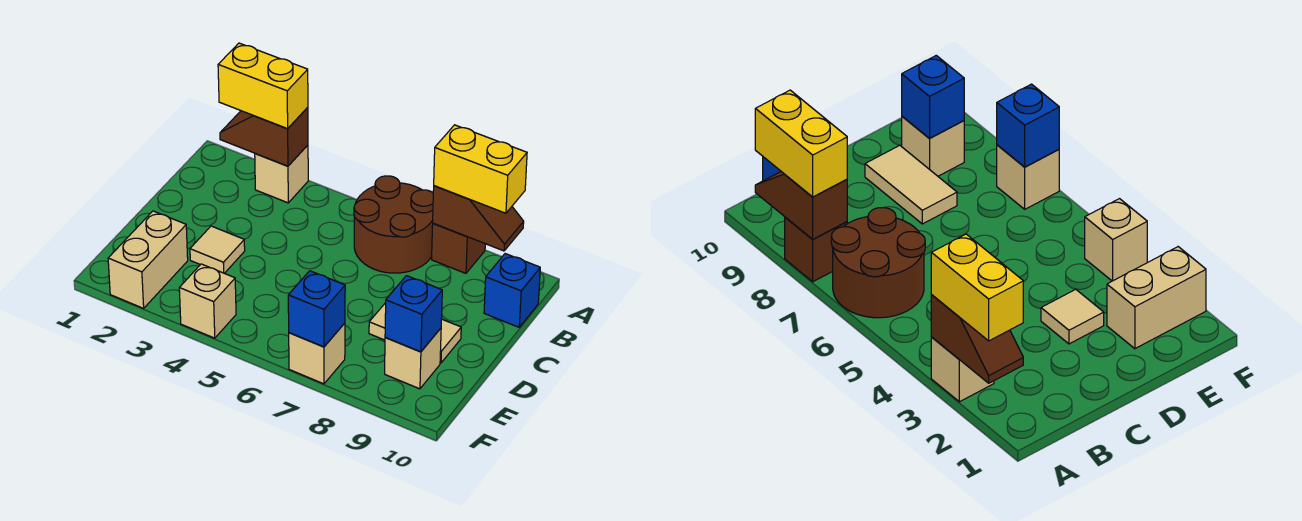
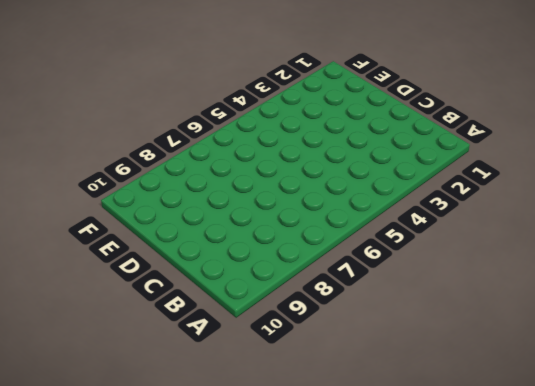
none -> tan brick A3 level 1
none -> brown round brick A6:B7 level 1
none -> brown brick A8 level 1

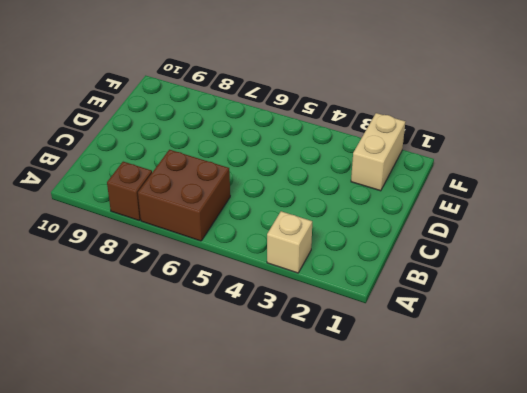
brown brick A6:B7 level 1 -> brown round brick A6:B7 level 1
none -> blue brick B10 level 1
none -> tan tile D3 level 1
none -> tan tile D8:D9 level 1

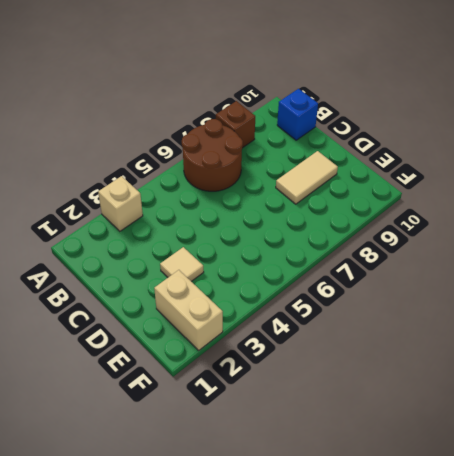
none -> tan brick E9 level 1
none -> tan brick F4 level 1
none -> tan brick F7 level 1

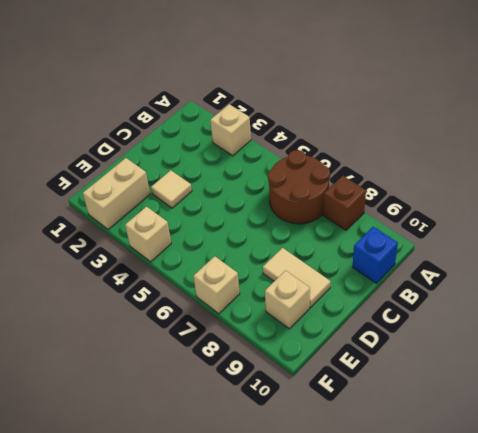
none -> brown slope A2:A3 level 2 top 3
none -> brown slope A8:A9 level 2 top 8
none -> blue brick E9 level 2

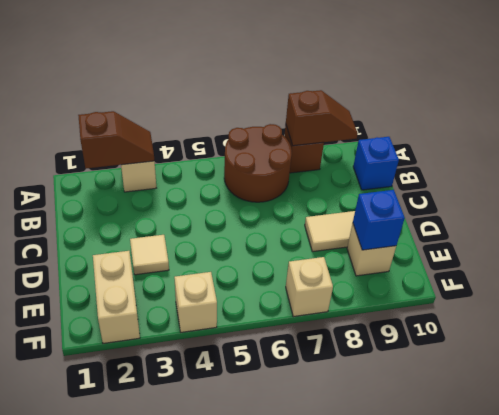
brown slope A2:A3 level 2 top 2 -> brown slope A2:A3 level 2 top 3
none -> blue brick F7 level 2
none -> yellow brick A2:A3 level 3
none -> yellow brick A8:A9 level 3

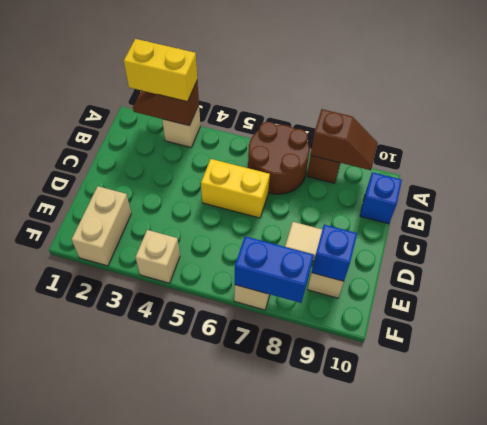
yellow brick C5:C6 level 1 -> yellow brick A8:A9 level 3
blue brick F7:F8 level 2 -> blue brick F7 level 2
none -> tan tile D3 level 1

